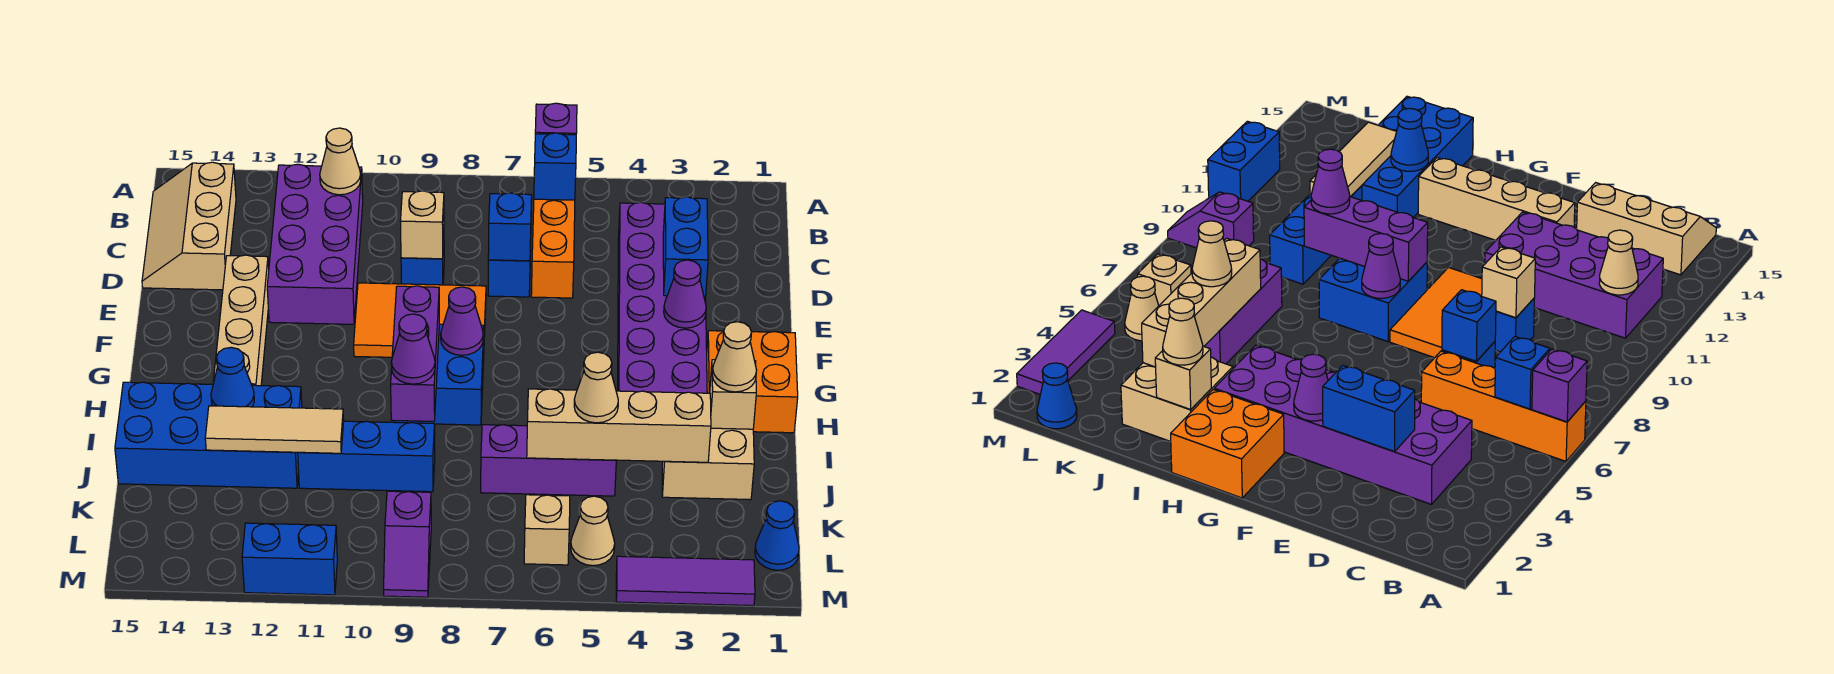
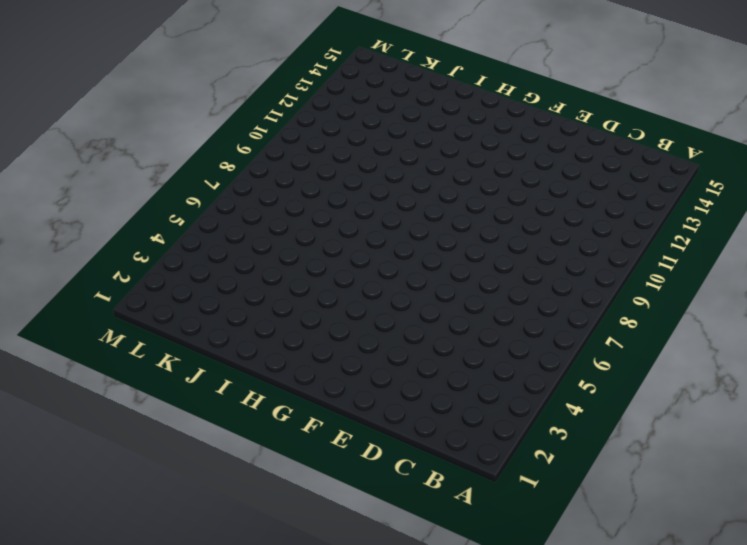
none -> orange brick A6:D6 level 1
none -> purple brick B11:E12 level 1
none -> tan slope B14:D15 level 1 top 14
none -> purple brick C3:H4 level 1

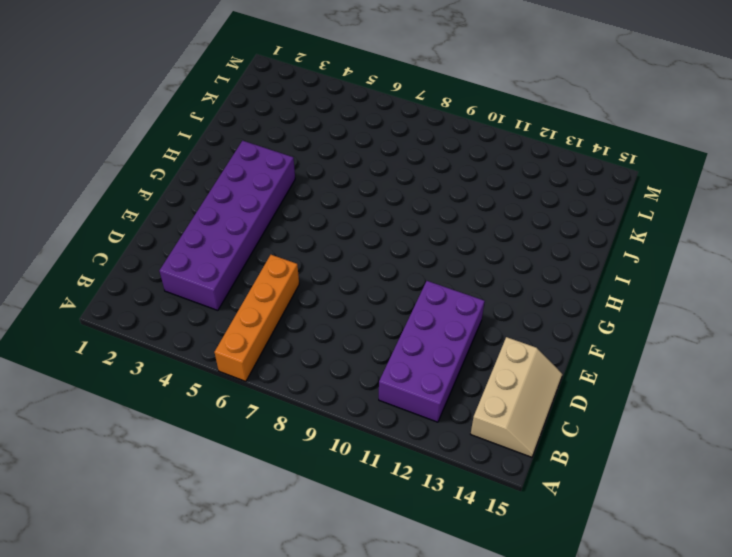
none -> blue brick D7 level 1
none -> blue brick D9 level 1
none -> orange tile E8:F10 level 1
none -> tan brick E13:H13 level 1

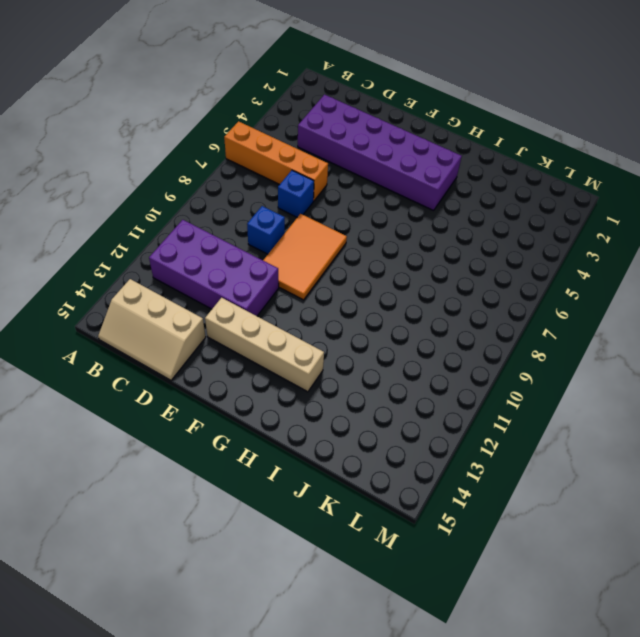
none -> orange brick G1:H2 level 1
none -> blue brick G8:H9 level 1
none -> tan brick I2:J3 level 1
none -> blue brick I12:J15 level 1

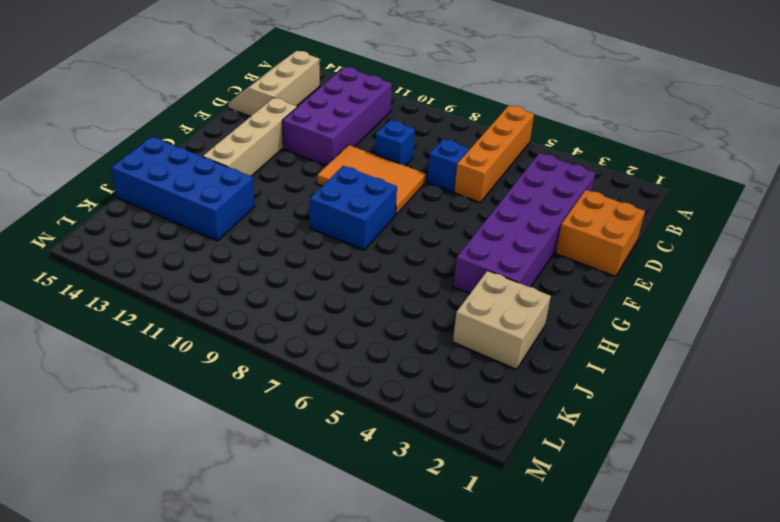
orange brick D1:E2 level 1 -> orange brick G1:H2 level 1
none -> purple brick J5:J7 level 1
none -> blue brick J9:J11 level 1
none -> blue cone L1 level 1
none -> tan cone L5 level 1

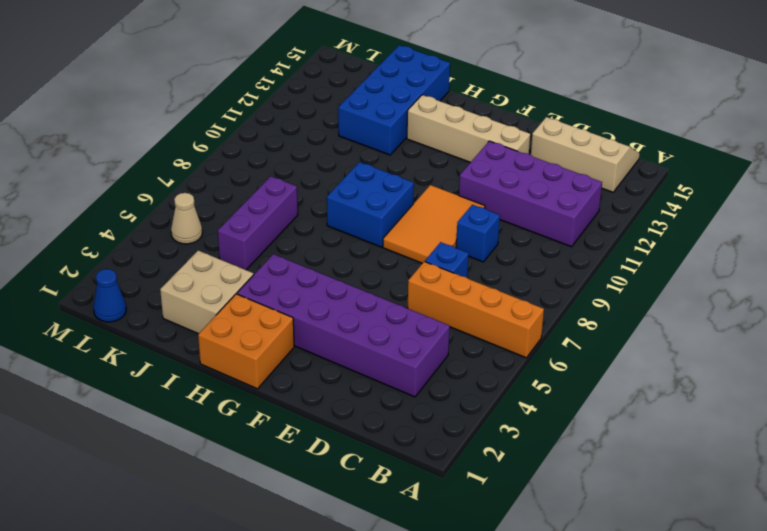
none -> blue brick J9:J11 level 1
none -> tan brick L6 level 1
none -> purple slope L9:M9 level 1 top L
none -> purple tile M2:M4 level 1

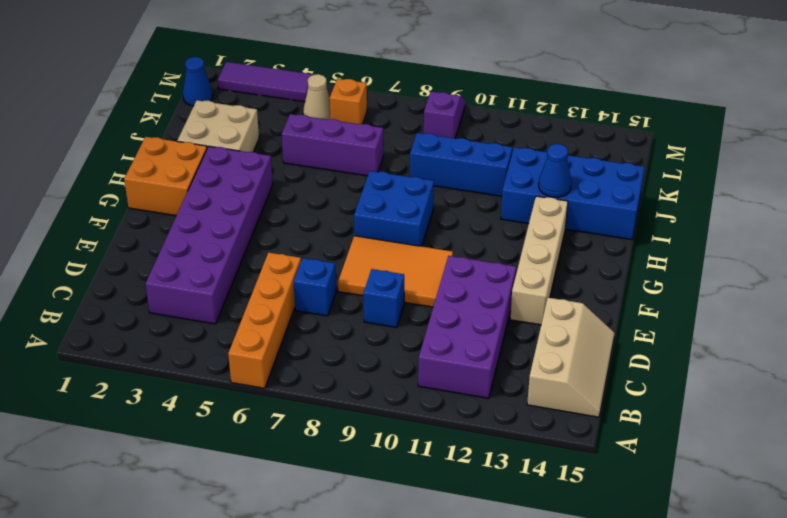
orange brick L6 level 1 -> tan brick L6 level 1
none -> blue brick M11:M12 level 1
none -> purple brick A6 level 2
none -> blue brick B6 level 2
none -> tan cone B11 level 2

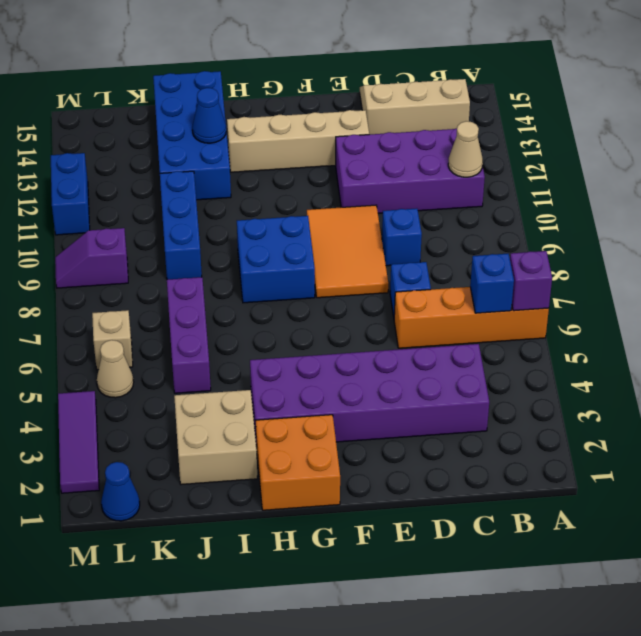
none -> blue brick D3:E3 level 2
none -> blue brick D7 level 2
none -> tan brick D9 level 2
none -> purple cone F3 level 2

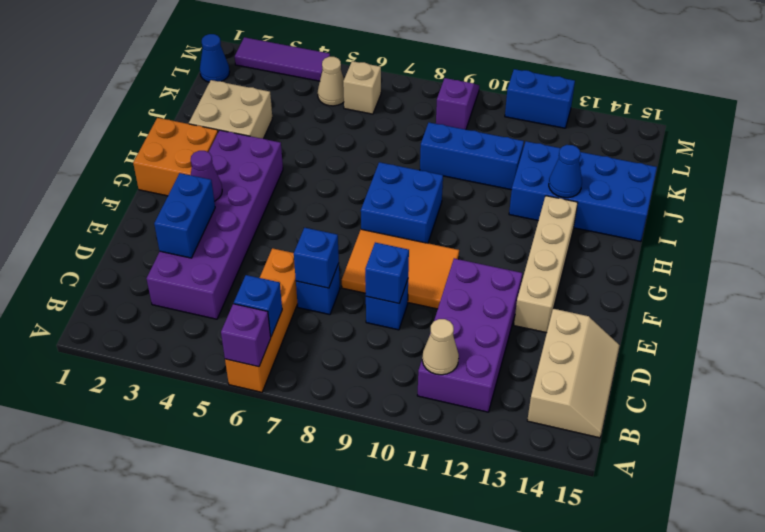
blue brick D9 level 2 -> tan brick D9 level 2
none -> purple brick J5:J7 level 1
none -> purple cone G8 level 2
none -> purple brick G9:I9 level 2
none -> tan brick I2 level 2

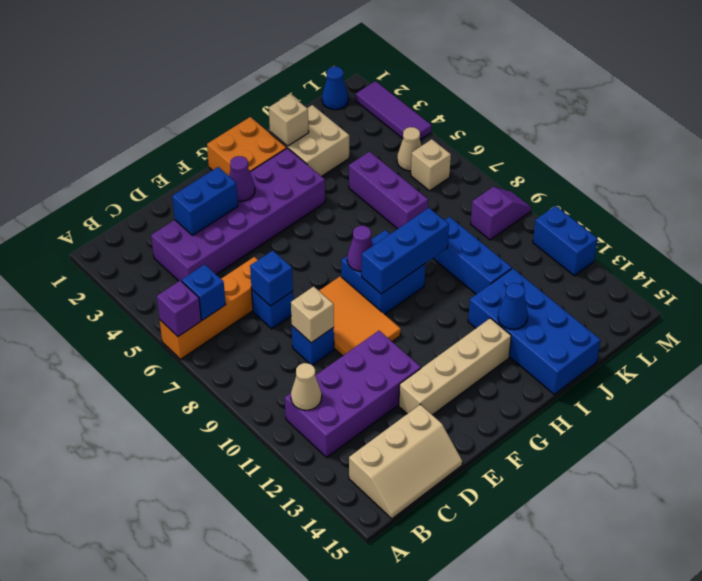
blue brick G9:I9 level 2 -> purple brick G9:I9 level 2
none -> tan brick J3:J6 level 2
none -> tan tile J11:J13 level 2
none -> tan cone I2 level 3
none -> purple cone I9 level 3

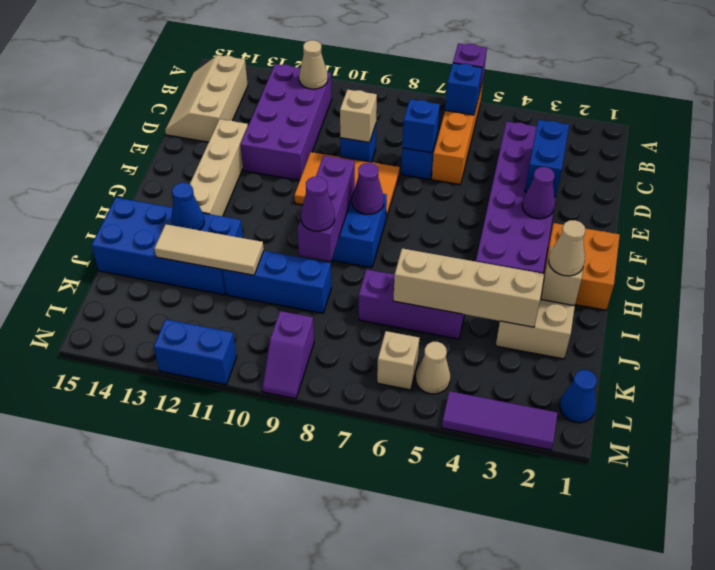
none -> tan cone J5 level 3

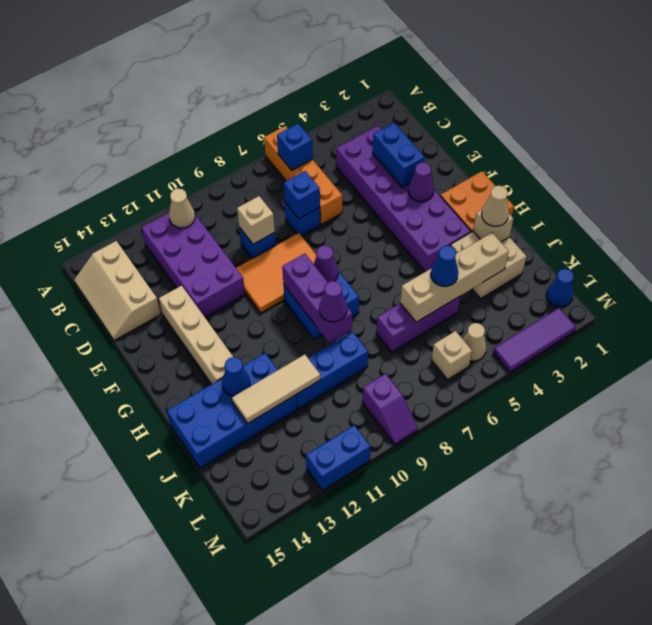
blue cone J5 level 3 -> tan cone J5 level 3
none -> purple brick A6 level 2

